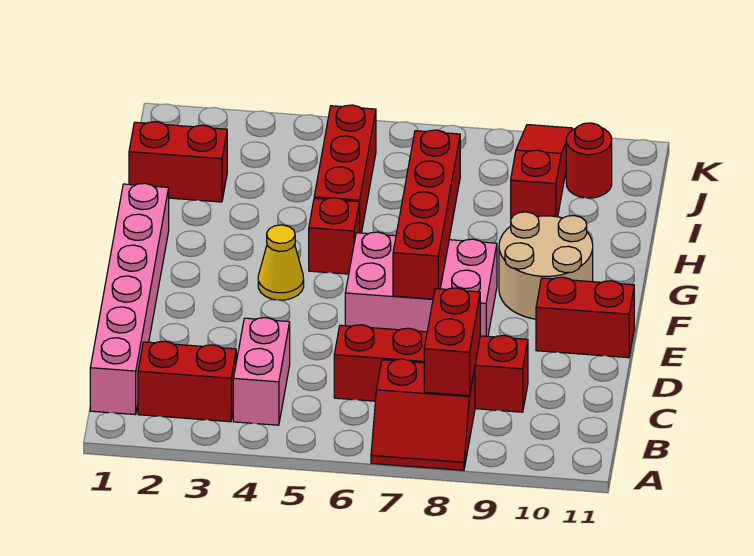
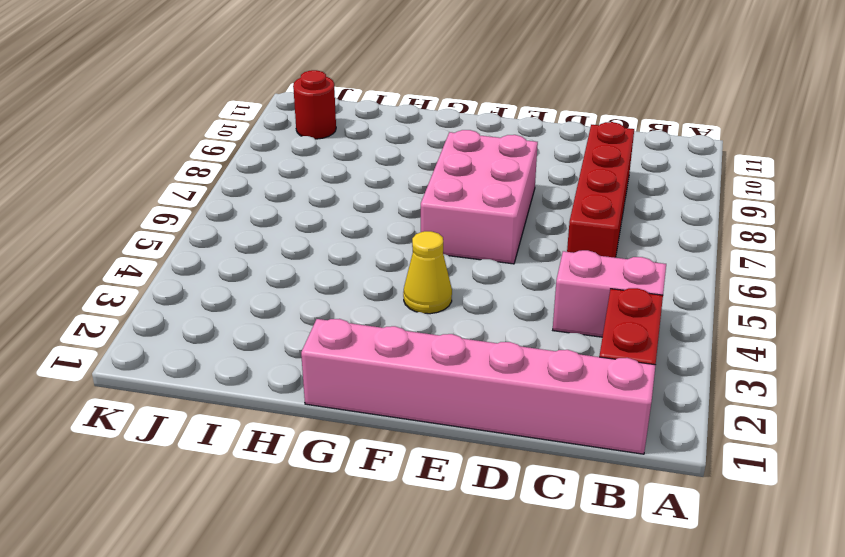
none -> red slope A7:B8 level 1 top B
none -> red brick E10:E11 level 1
none -> tan round brick F9:G10 level 1

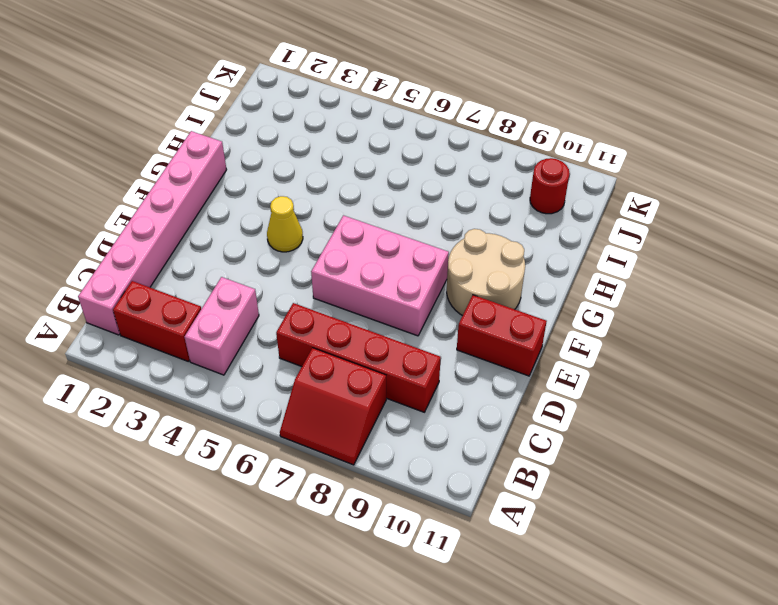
none -> red brick G5 level 1
none -> red brick H5:J5 level 1
none -> red brick I1:I2 level 1

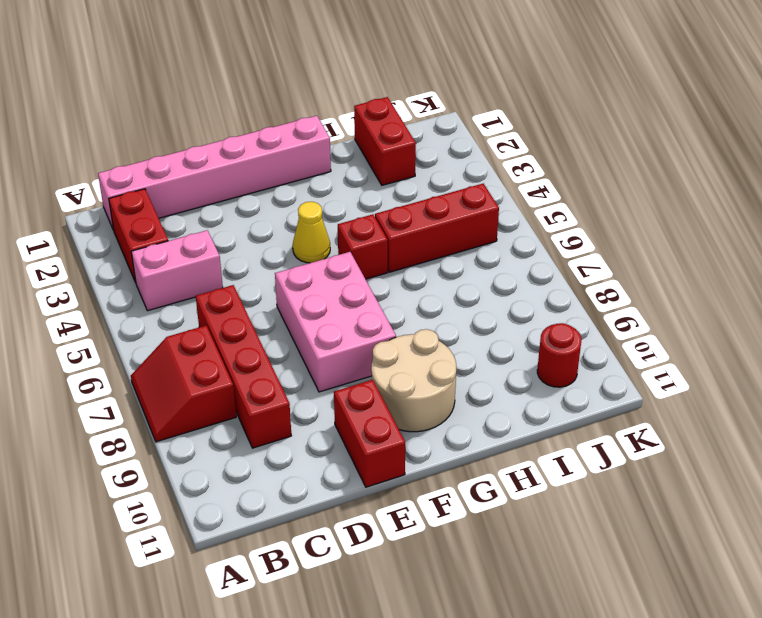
none -> red slope I9:K9 level 1 top I
none -> red brick B8:C8 level 2
none -> red brick E7:H7 level 2

